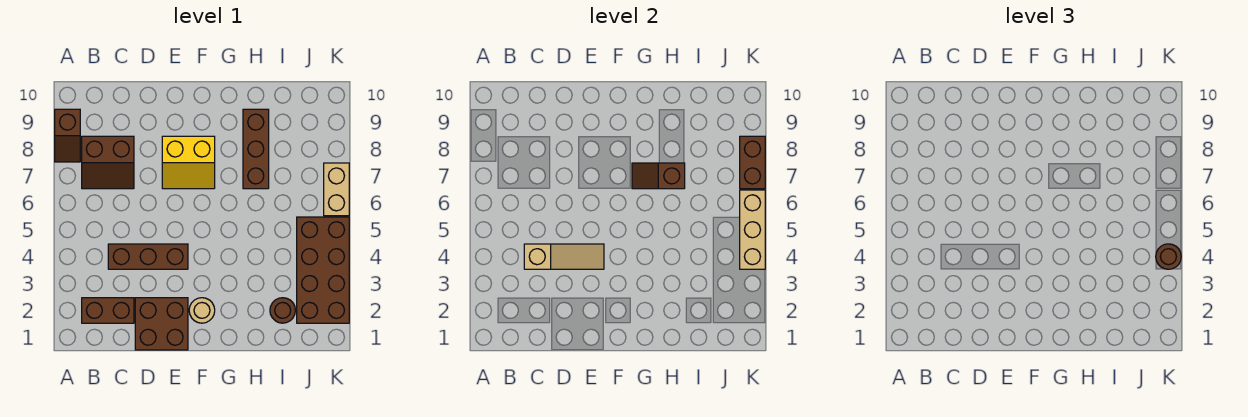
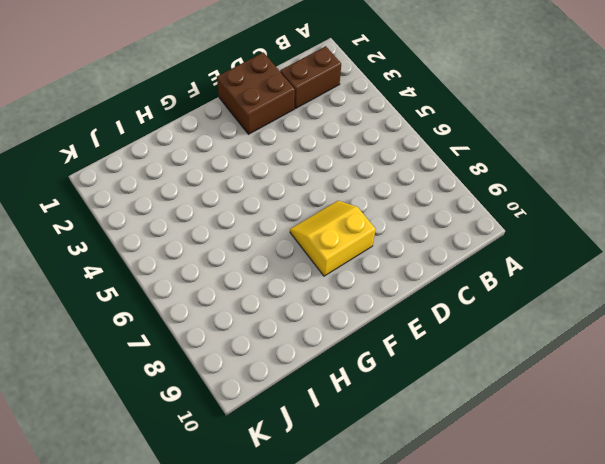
none -> brown slope A8:A9 level 1 top 9
none -> brown slope B7:C8 level 1 top 8
none -> brown brick C4:E4 level 1

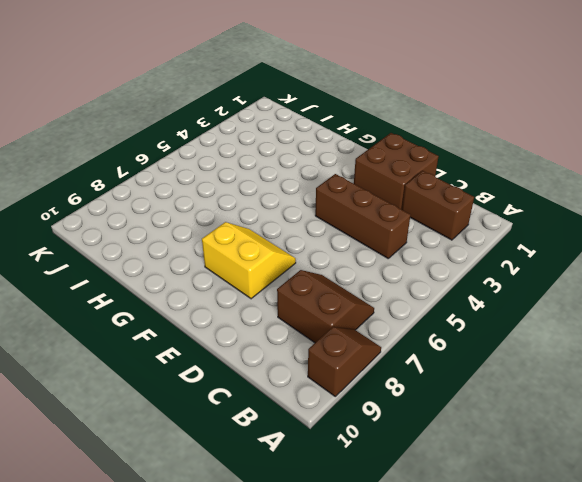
none -> tan round brick F2 level 1
none -> brown brick H7:H9 level 1
none -> brown round brick I2 level 1

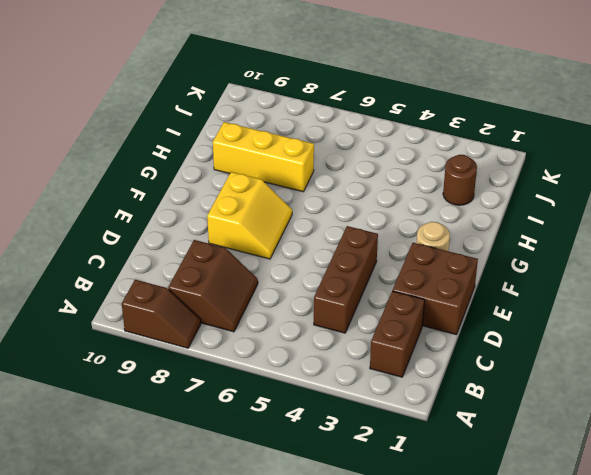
yellow brick H7:H9 level 1 -> brown brick H7:H9 level 1
none -> brown brick J2:K5 level 1
none -> tan brick K6:K7 level 1
none -> tan slope C4:E4 level 2 top C

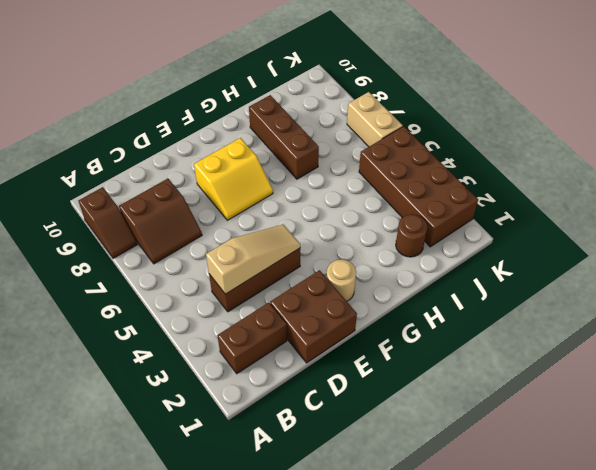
none -> brown slope G7:H7 level 2 top H
none -> tan brick K4:K6 level 2
none -> brown brick K7:K8 level 2

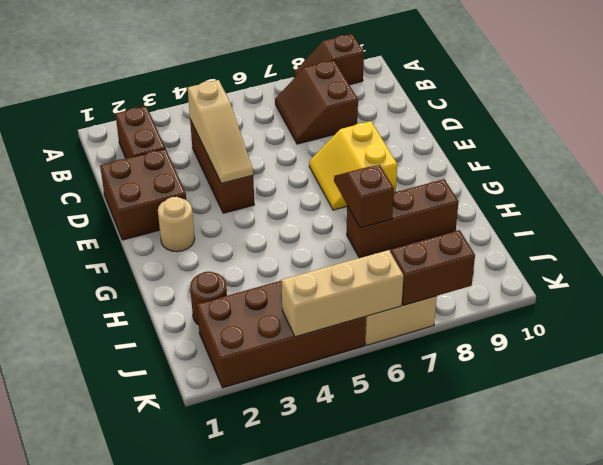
none -> brown round brick K4 level 3

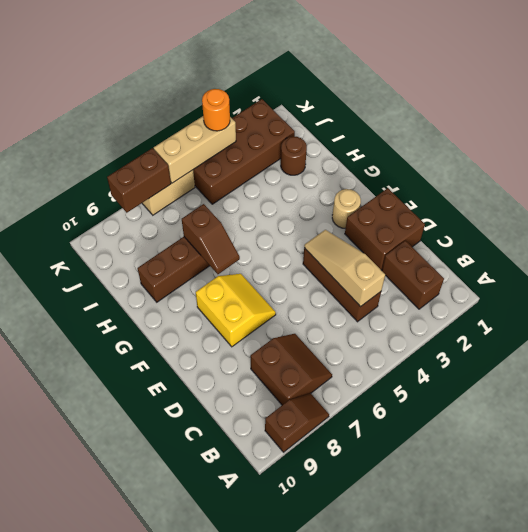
orange round brick K4 level 3 -> brown round brick K4 level 3

